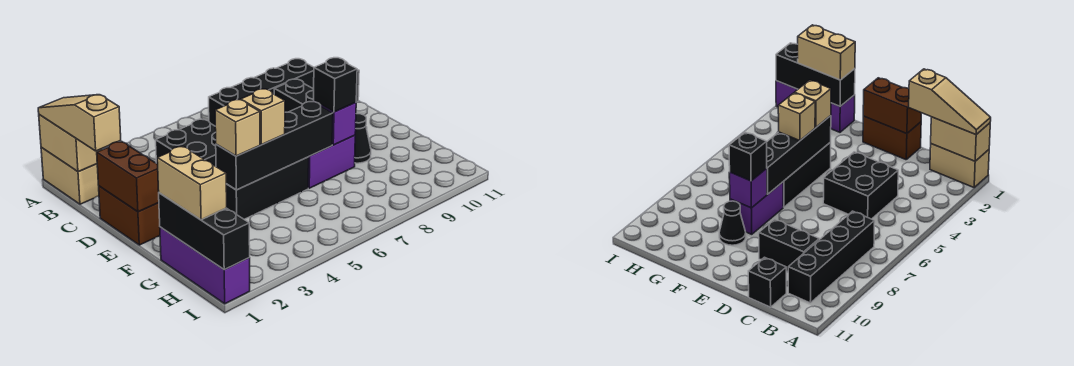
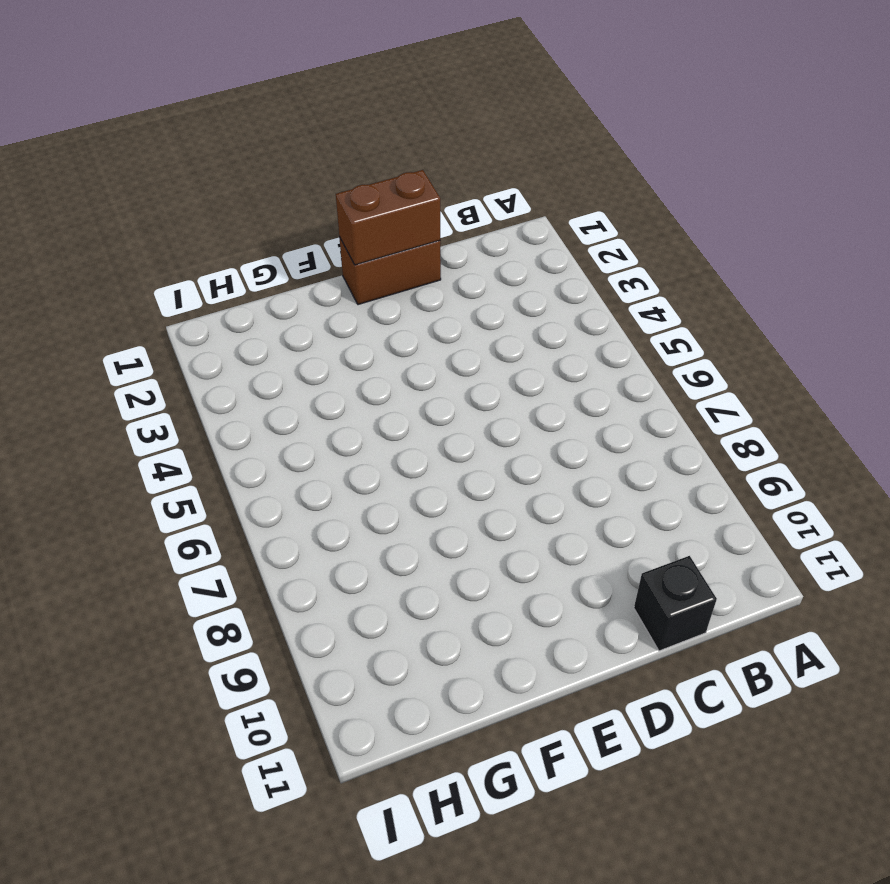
none -> tan brick A1:B1 level 1
none -> black brick B7:B10 level 1
none -> black brick C4:D5 level 1

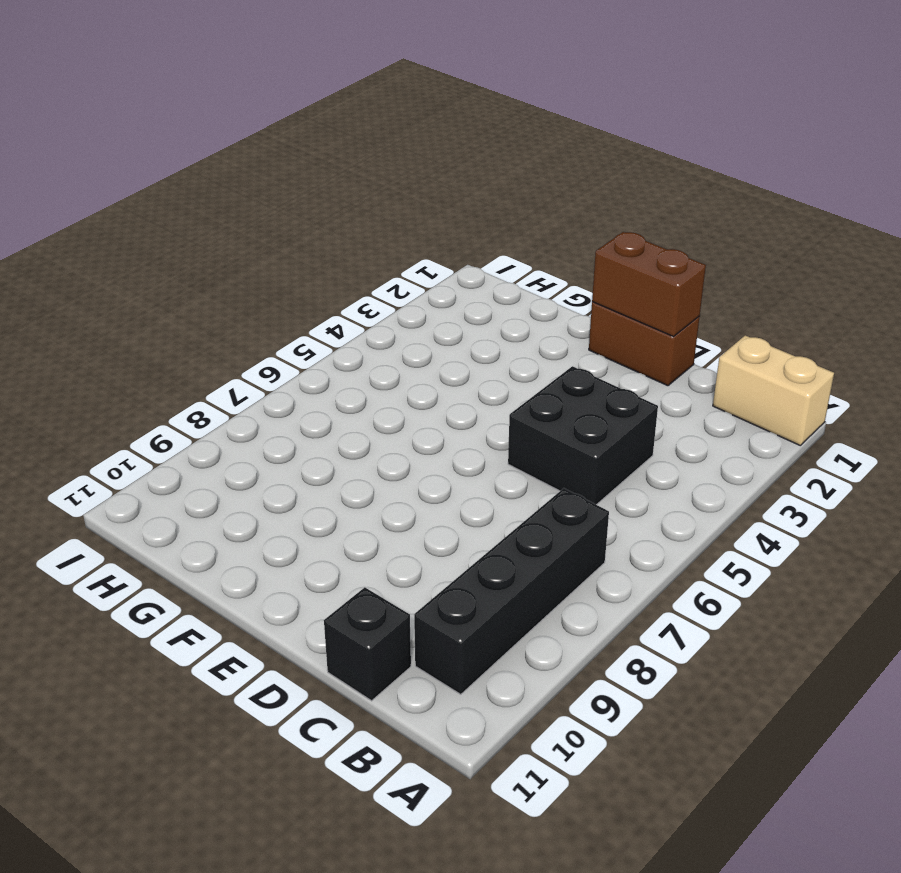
none -> black brick C9:D9 level 1
none -> black brick F4:F6 level 1
none -> purple brick F7:F8 level 1

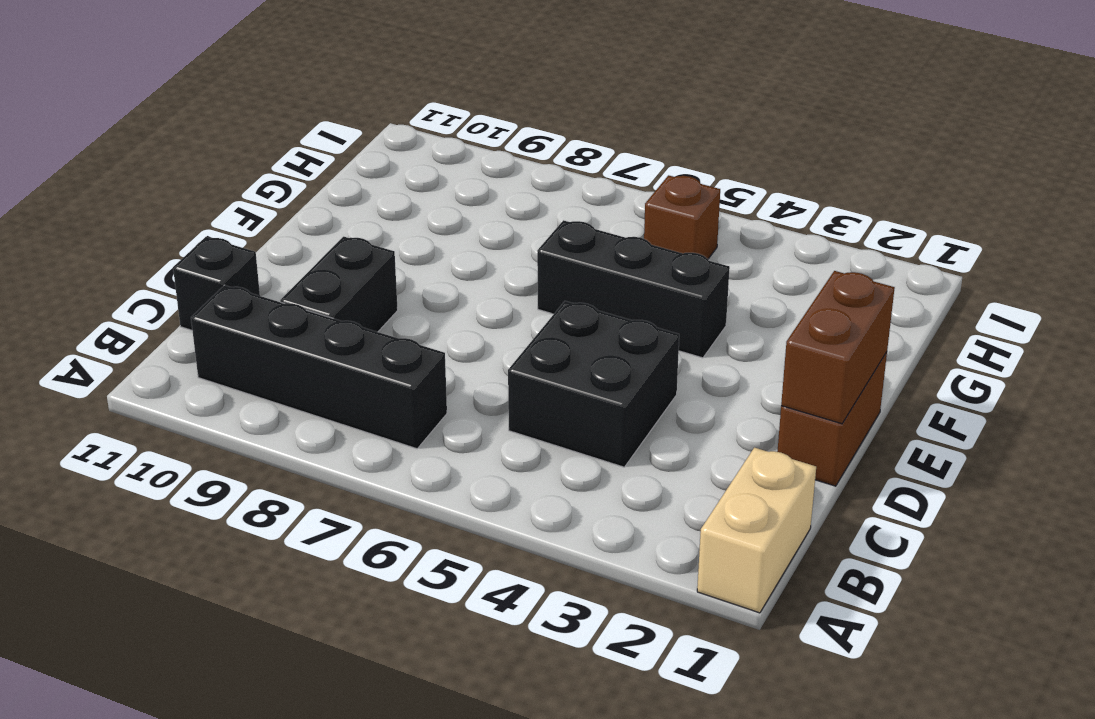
brown brick H5 level 1 -> none
none -> purple brick F7:F8 level 1
none -> black cone F9 level 1
none -> purple brick G1:I1 level 1

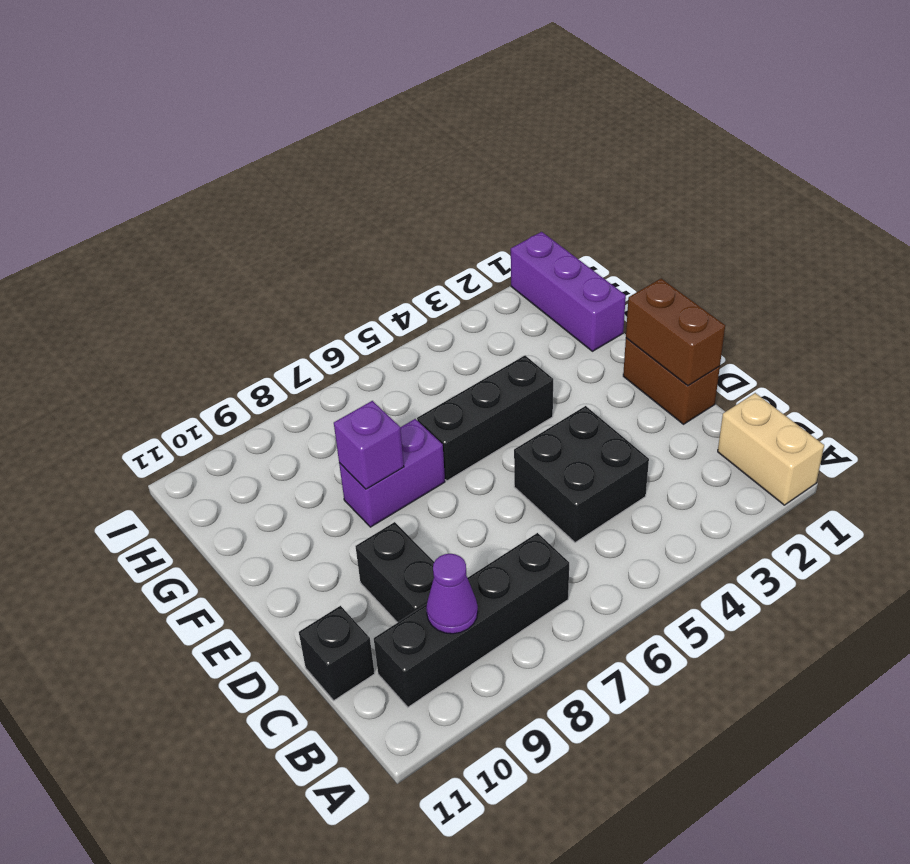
purple cone B9 level 2 -> none
none -> black cone F9 level 1
none -> tan brick A1:B1 level 2
none -> black brick F4:F7 level 2

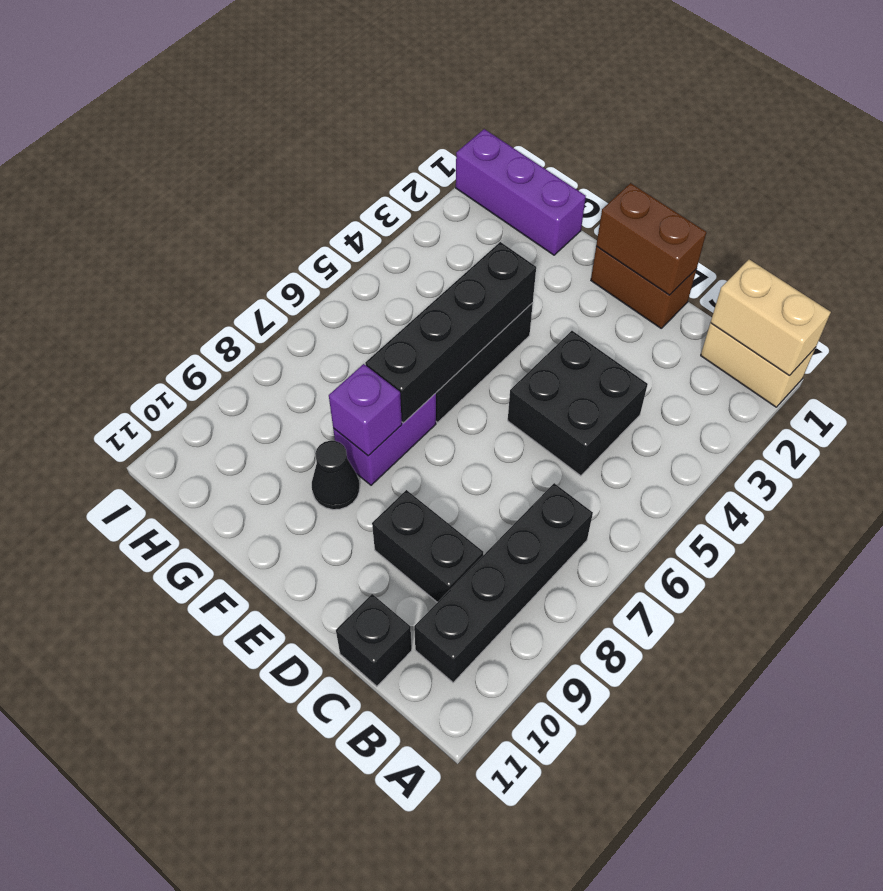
none -> black brick G1:I1 level 2
none -> tan slope A1:C1 level 3 top C
none -> tan brick F4 level 3

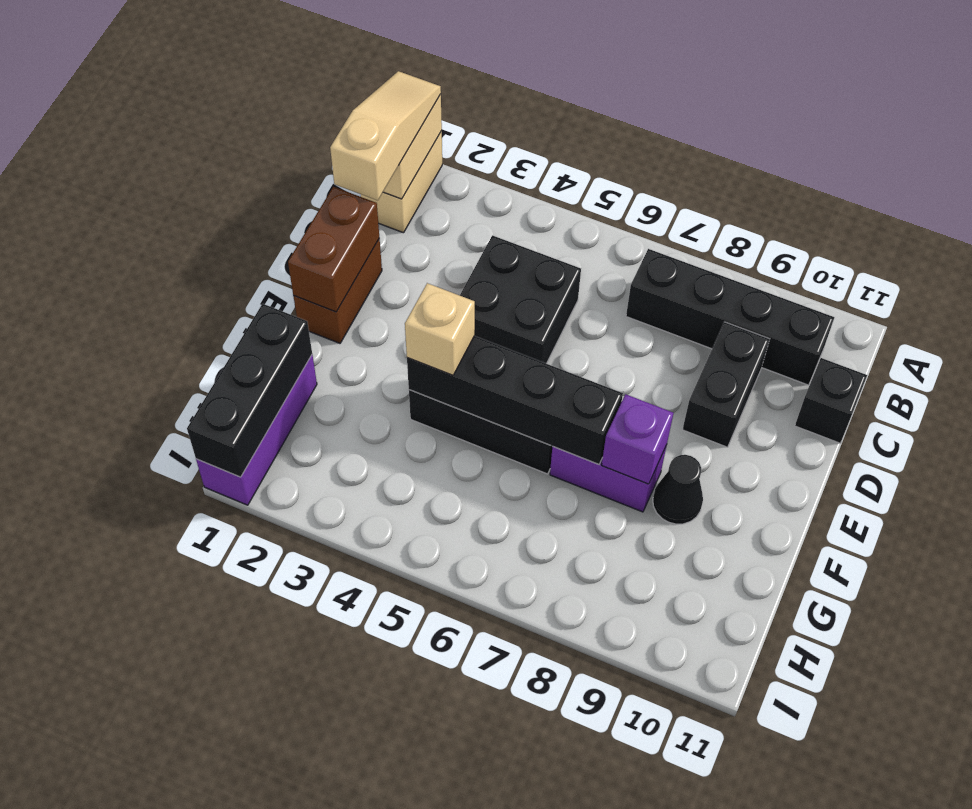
none -> tan brick F5 level 3
none -> black brick F8 level 3
none -> tan brick G1:H1 level 3

